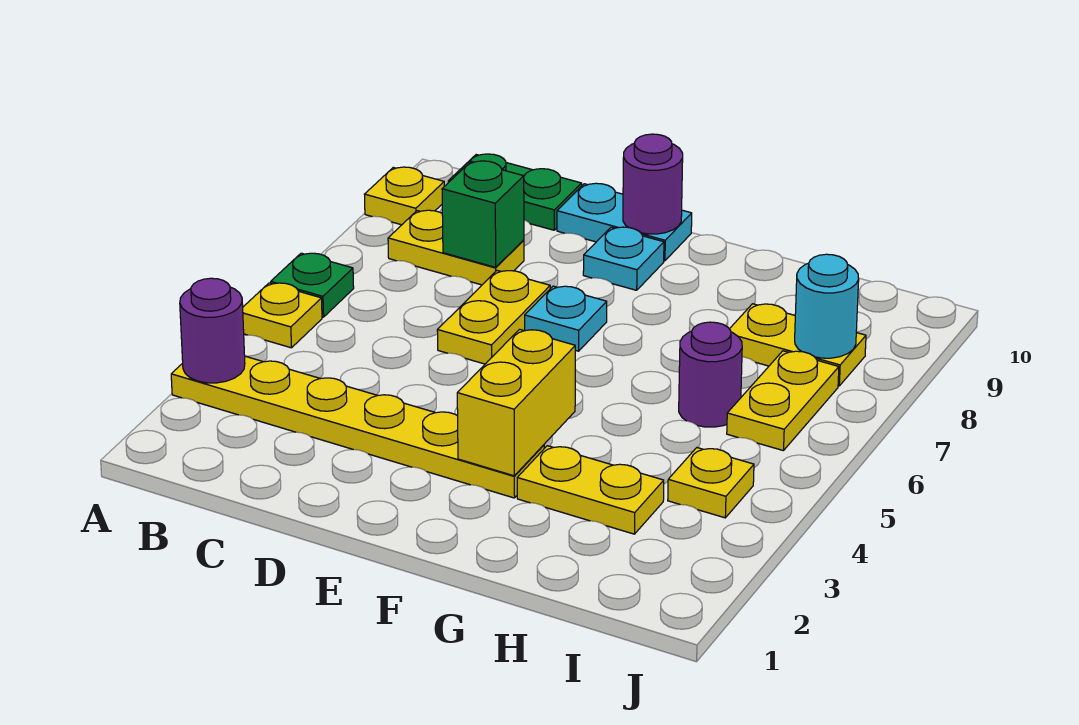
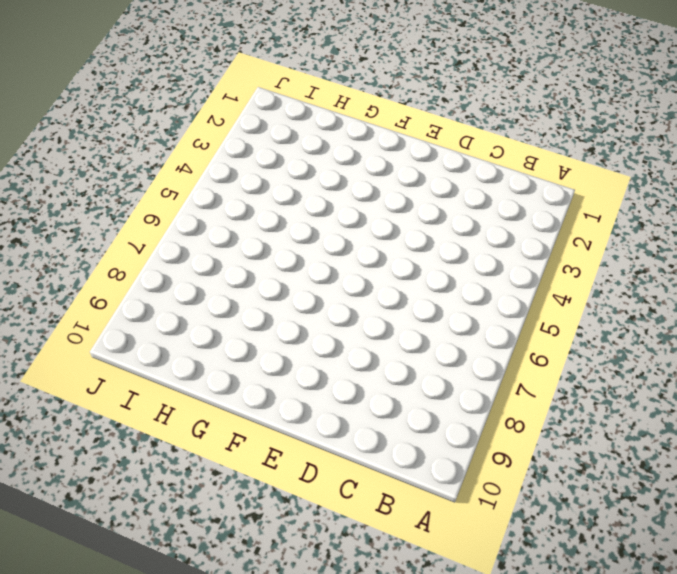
none -> yellow plate A3:F3 level 1
none -> yellow plate A5 level 1
none -> green plate A6 level 1

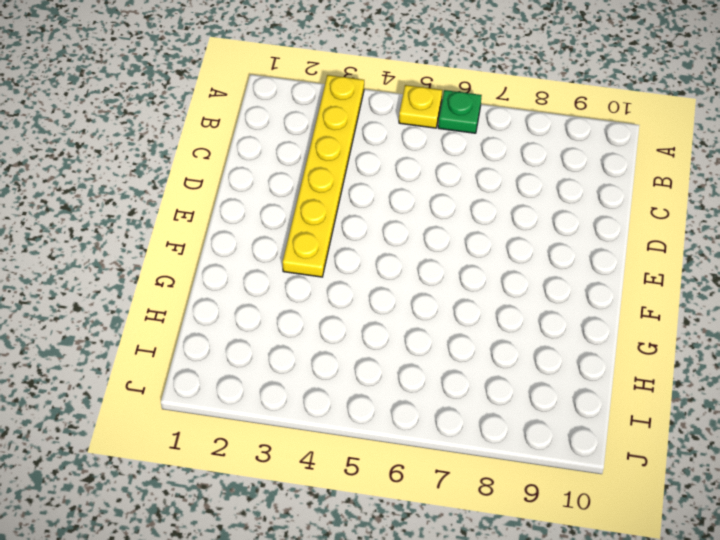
none -> yellow plate A9 level 1
none -> yellow plate B8:C8 level 1
none -> green plate B10:C10 level 1

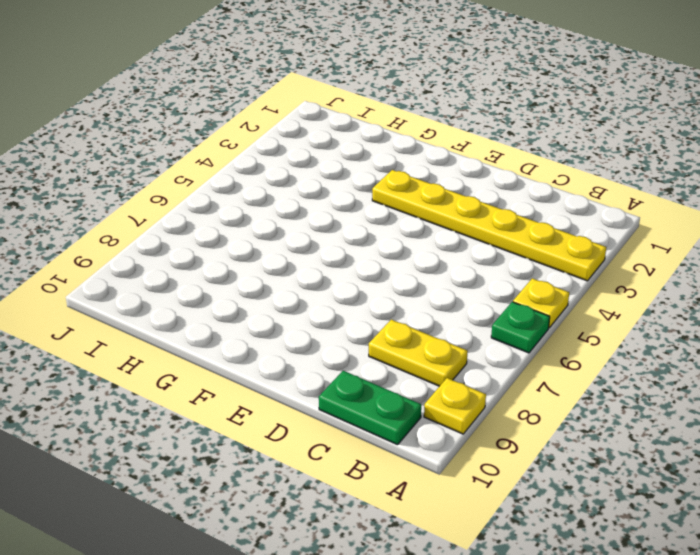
none -> yellow plate D6:D7 level 1
none -> cyan plate D10:E10 level 1
none -> cyan plate E7 level 1

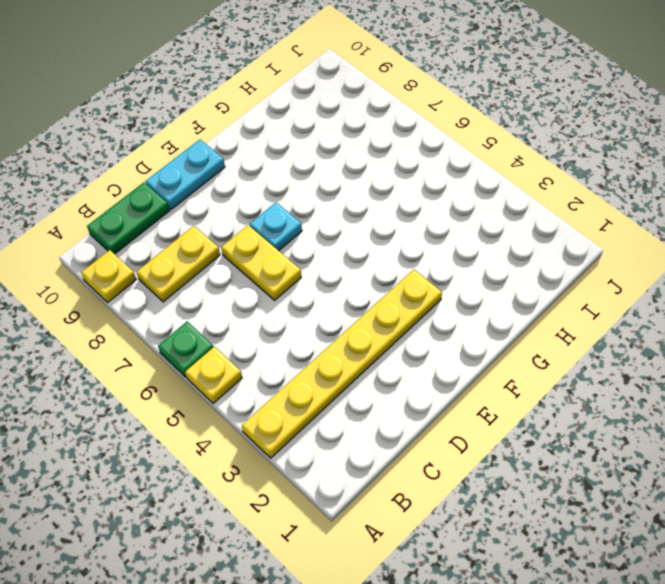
none -> cyan plate E9 level 1
none -> yellow plate G3:H3 level 1
none -> purple round brick H6 level 1

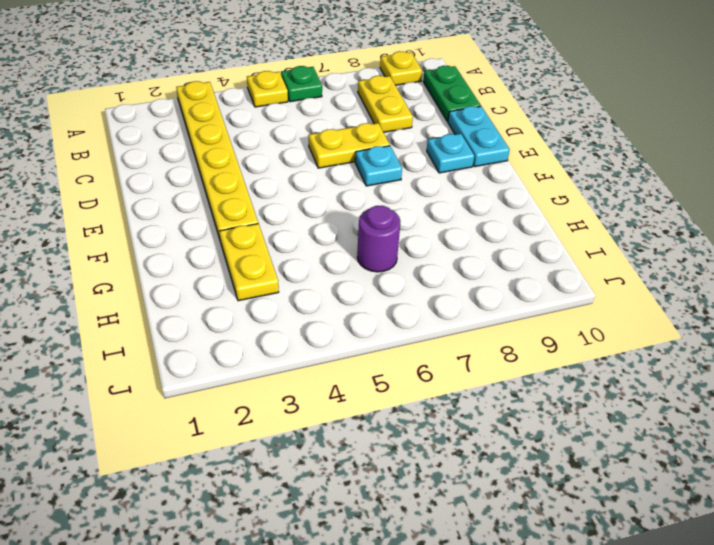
none -> yellow plate H8:I8 level 1
none -> yellow plate I4 level 1
none -> yellow plate I6:I7 level 1

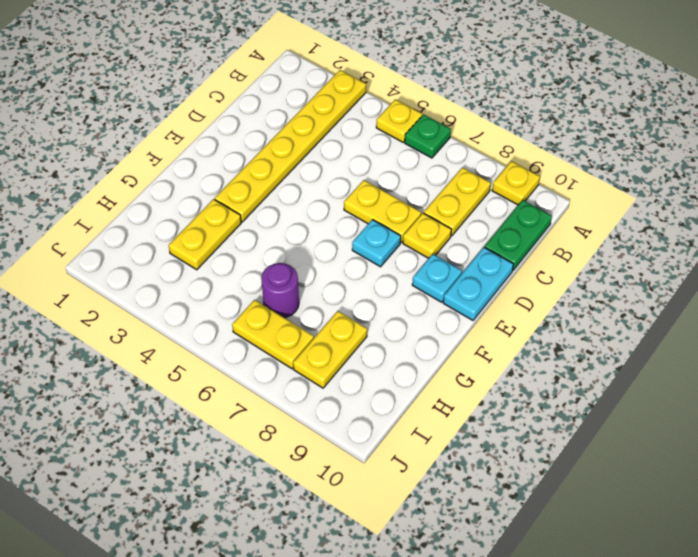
yellow plate D8 level 1 -> yellow plate I4 level 1
none -> purple round brick A3 level 2
none -> green brick C8 level 2
none -> purple round brick E10 level 2

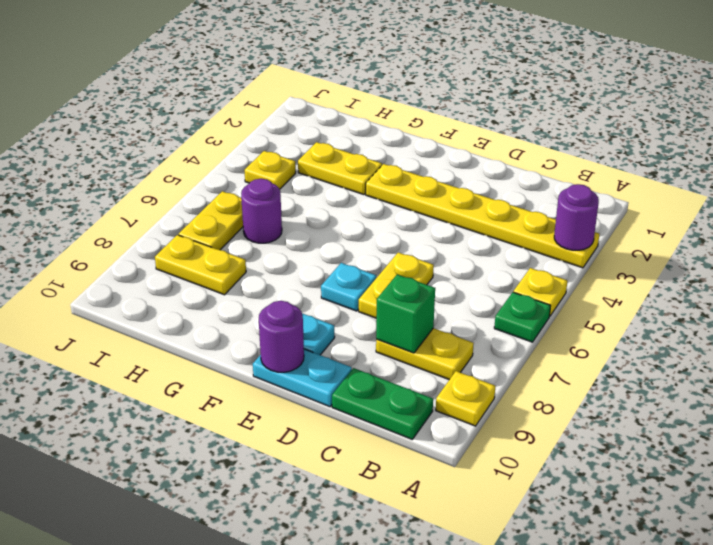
none -> yellow brick F3:F4 level 2
none -> cyan round brick I8 level 2

